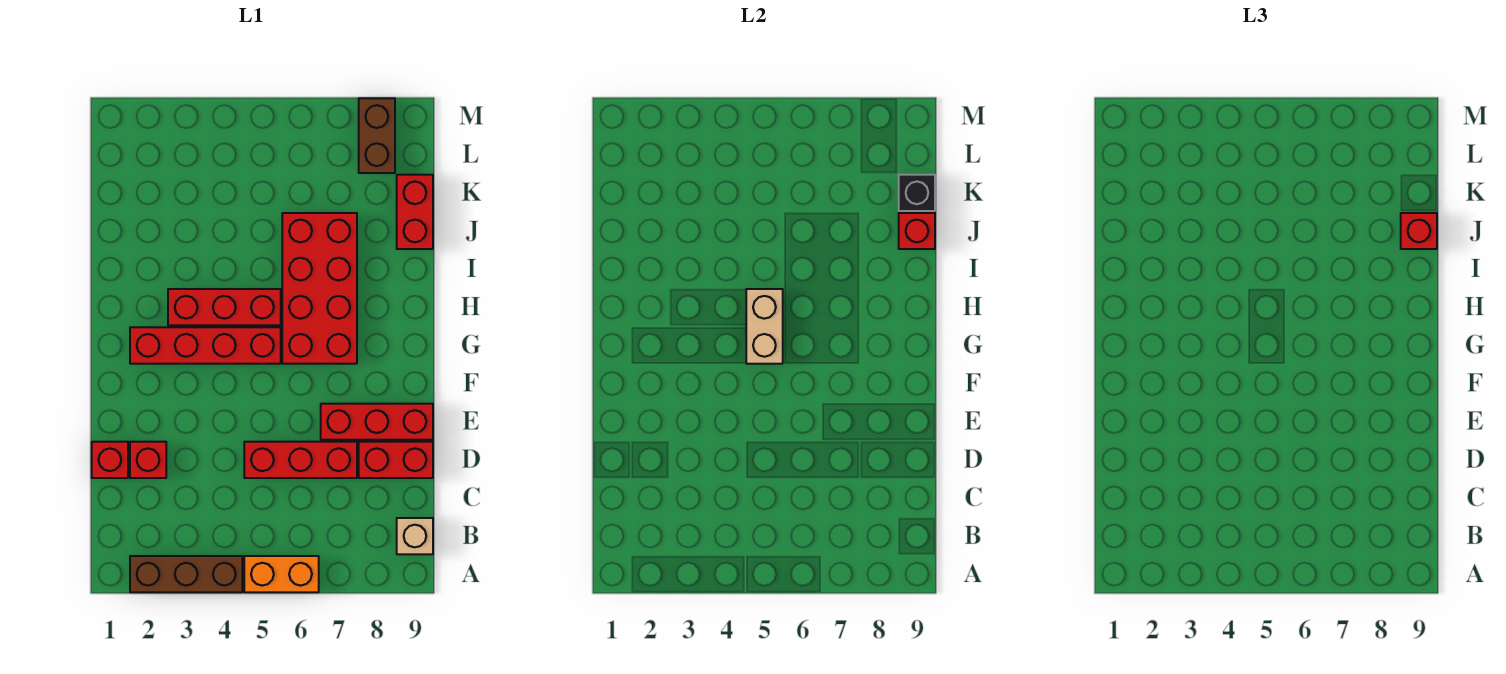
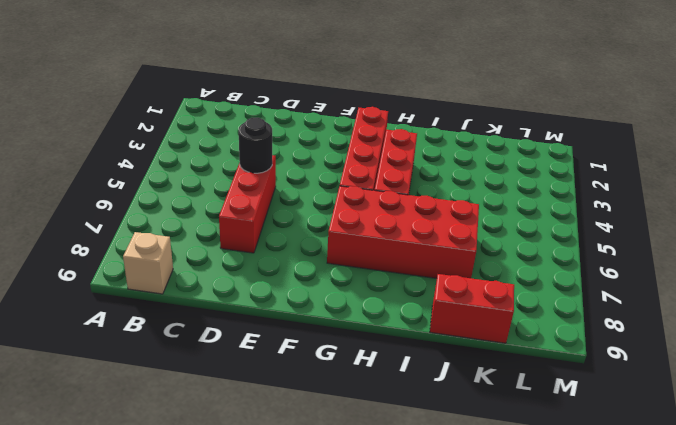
black round brick D5 level 2 -> none
none -> brown brick A2:A4 level 1
none -> orange brick A5:A6 level 1
none -> red brick D1 level 1

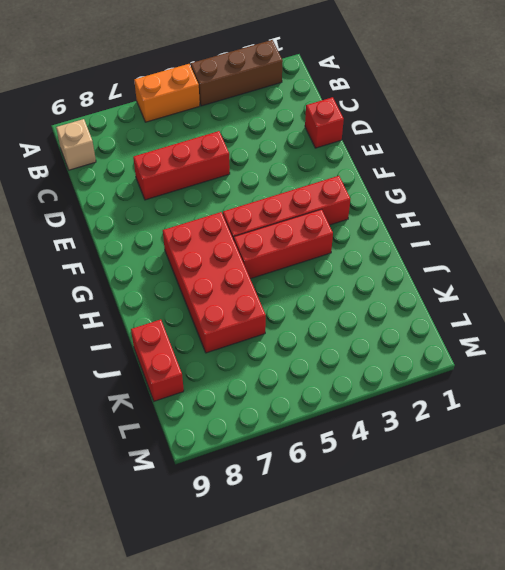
none -> red brick D2 level 1
none -> red brick D8:D9 level 1
none -> red brick E7:E9 level 1

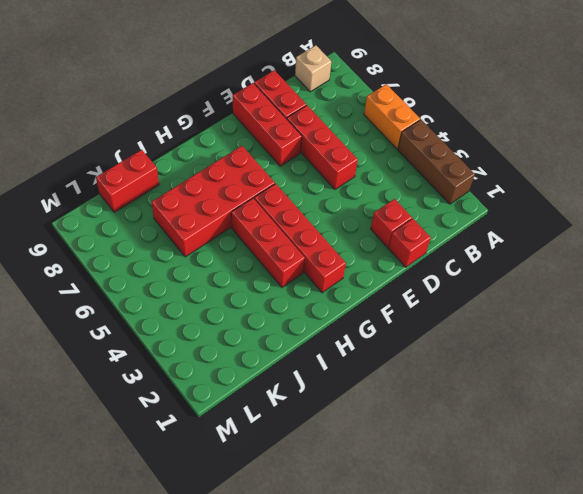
none -> brown brick L8:M8 level 1
none -> tan brick G5:H5 level 2
none -> red brick J9 level 2

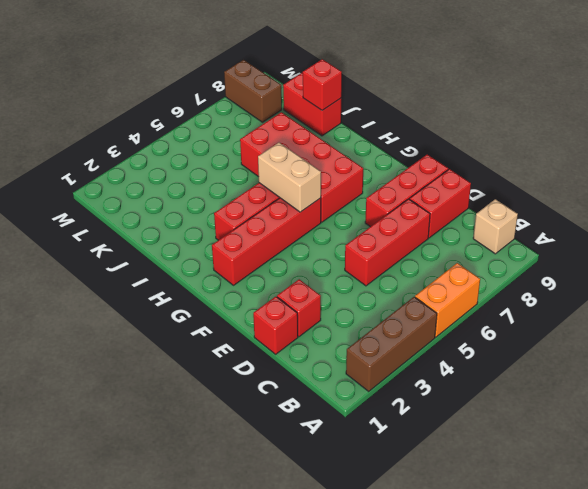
none -> black brick K9 level 2
none -> red brick J9 level 3

